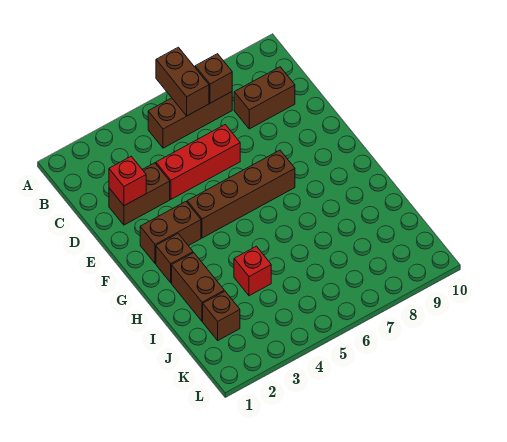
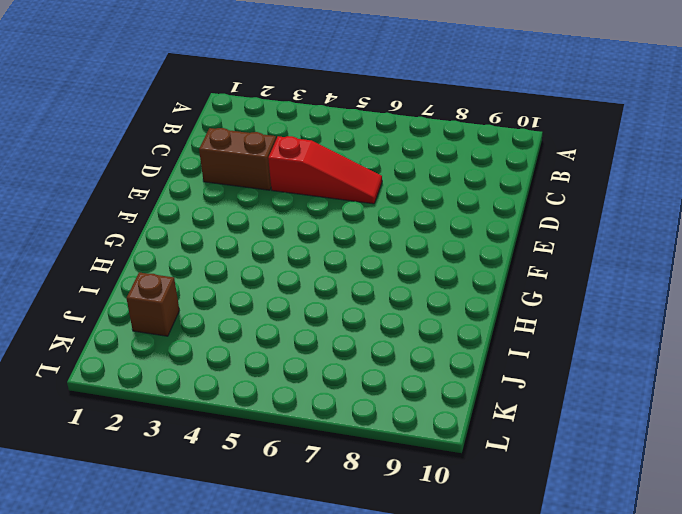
red slope D4:D6 level 1 top 4 -> red brick D4:D6 level 1
none -> brown brick B5:B7 level 1
none -> brown brick C8:C9 level 1
none -> brown brick F2:F3 level 1

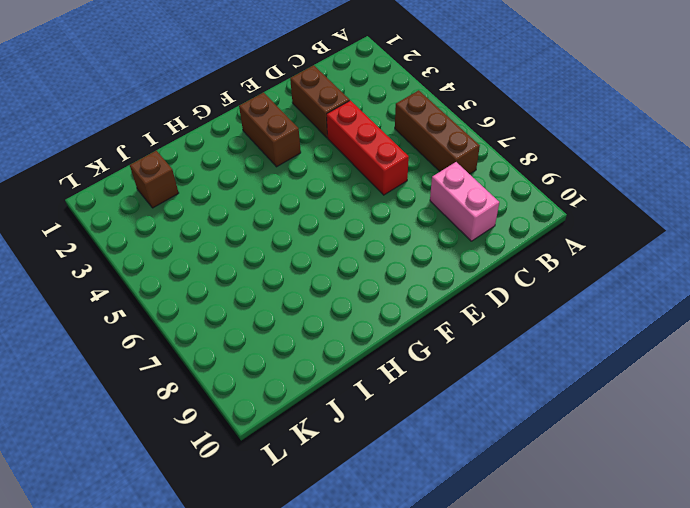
pink brick C8:C9 level 1 -> brown brick C8:C9 level 1
none -> brown brick F4:F7 level 1
none -> brown brick G2 level 1
none -> brown brick H2:I2 level 1

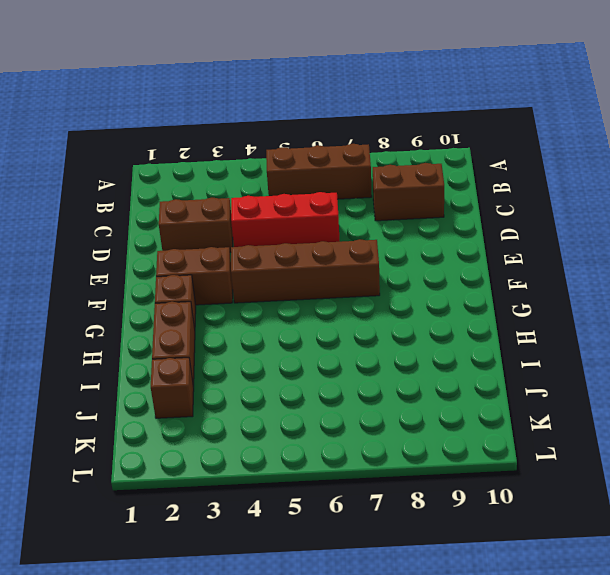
none -> red brick I4 level 1
none -> brown brick A6:B6 level 2
none -> brown brick B7 level 2

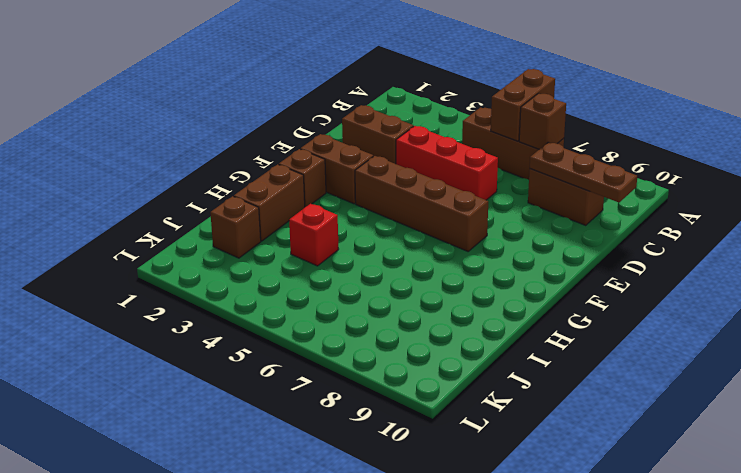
brown plate C8:C10 level 2 -> none
none -> red brick D2 level 2

